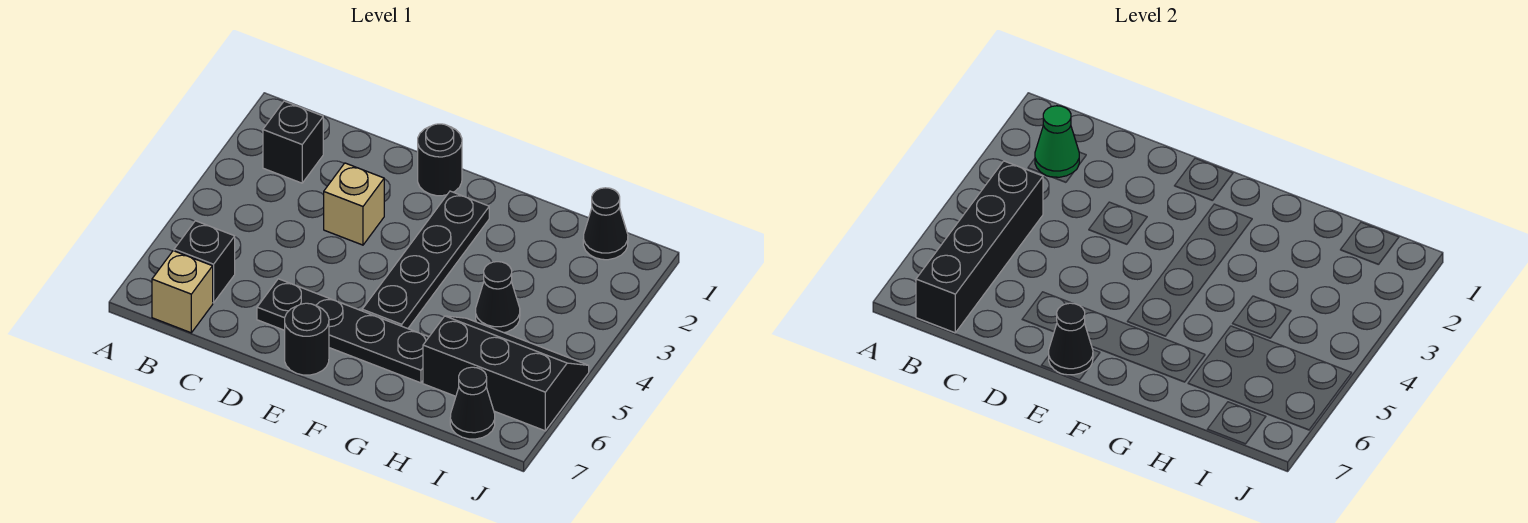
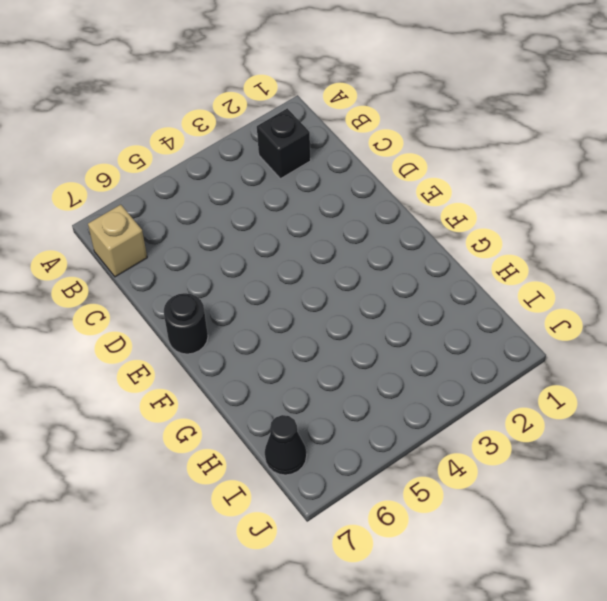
none -> black brick B6 level 1
none -> tan brick D3 level 1
none -> black plate D6:G6 level 1

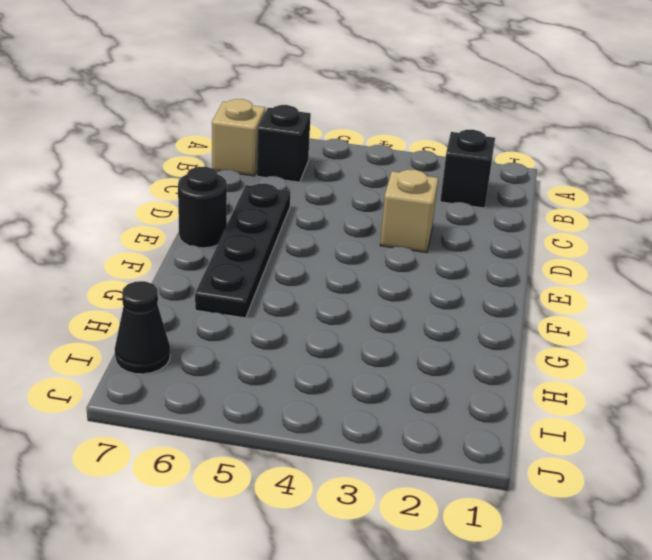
none -> black round brick E1 level 1
none -> black plate F2:F5 level 1
none -> black cone H4 level 1

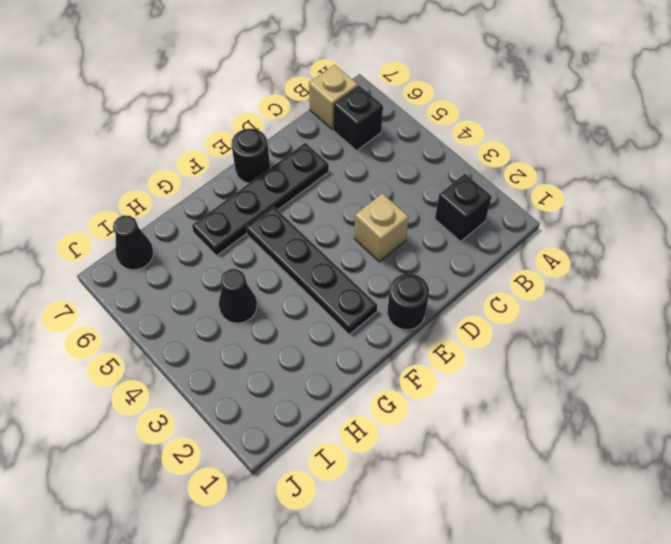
none -> black slope H5:J6 level 1 top 6
none -> black cone I1 level 1
none -> green cone B2 level 2

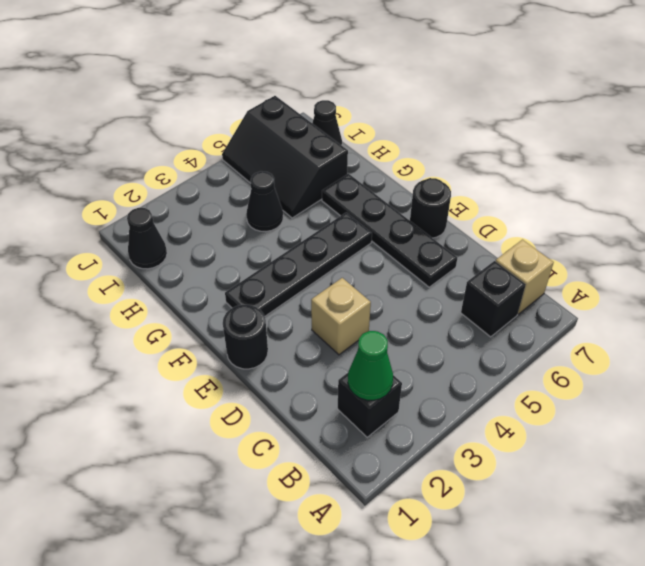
none -> black brick B4:B7 level 2
none -> black cone E7 level 2

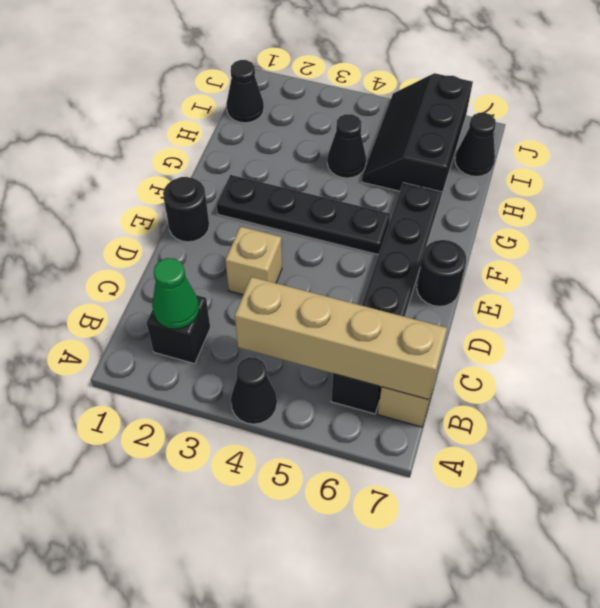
black cone A4 level 1 -> black cone E7 level 2
tan brick B4:B7 level 2 -> black brick B4:B7 level 2

